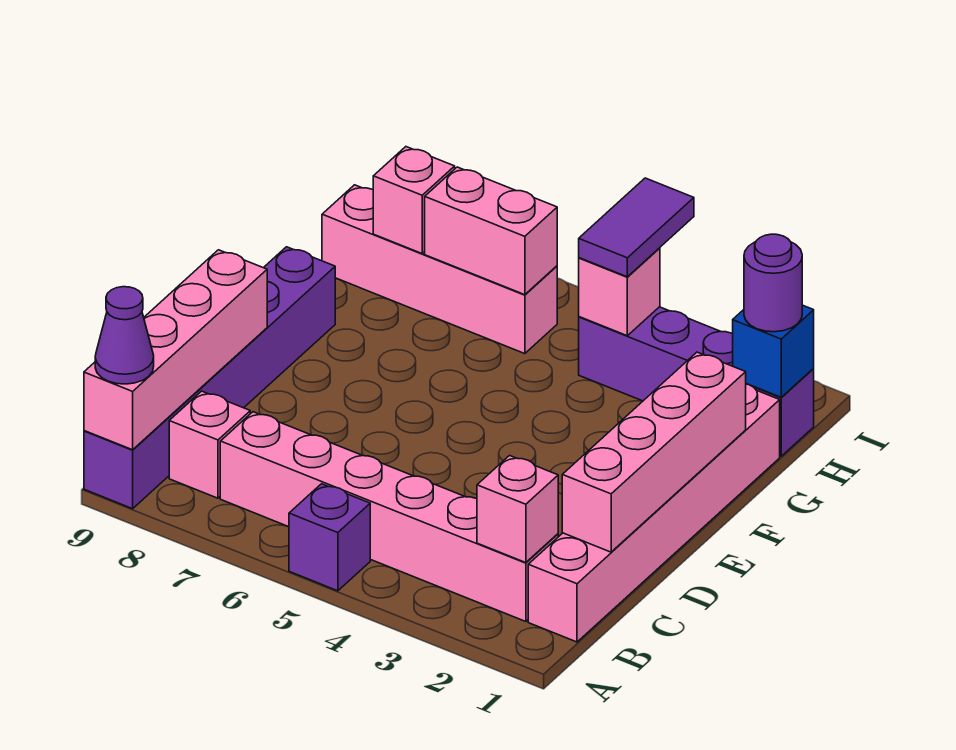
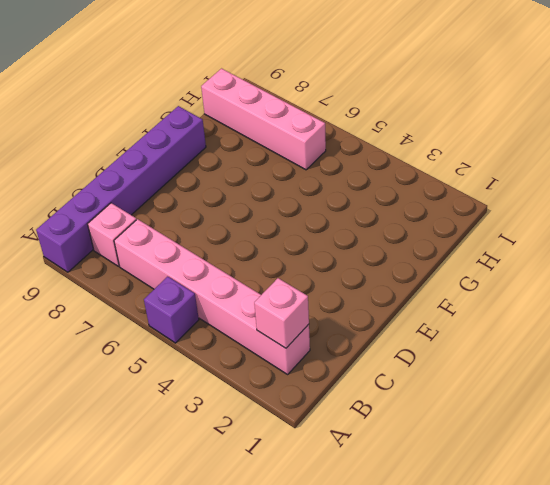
none -> pink brick B1:G1 level 1
none -> purple brick H1:H4 level 1
none -> pink brick A9:D9 level 2

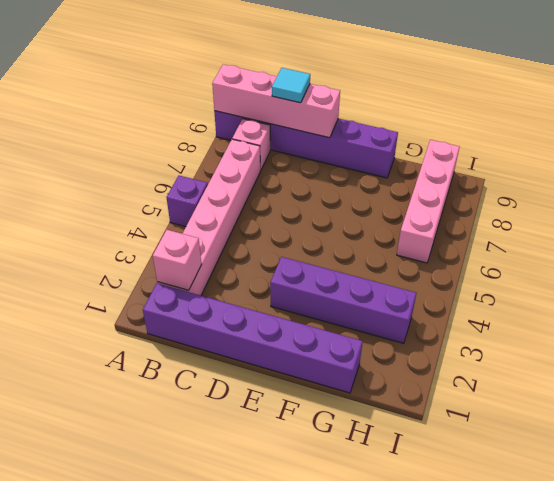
purple brick B1:G1 level 1 -> pink brick B1:G1 level 1
cyan tile C9 level 3 -> none
purple brick E3:H3 level 1 -> purple brick H1:H4 level 1
none -> pink brick C1:F1 level 2
none -> blue brick H1 level 2
none -> pink brick H4 level 2

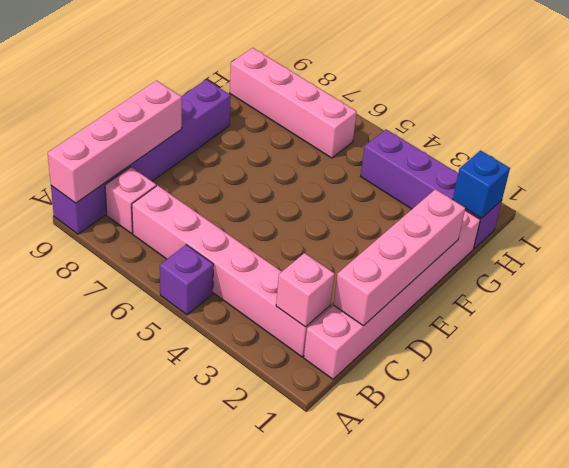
none -> pink brick H4 level 2
none -> pink brick H6:H7 level 2
none -> pink brick H8 level 2

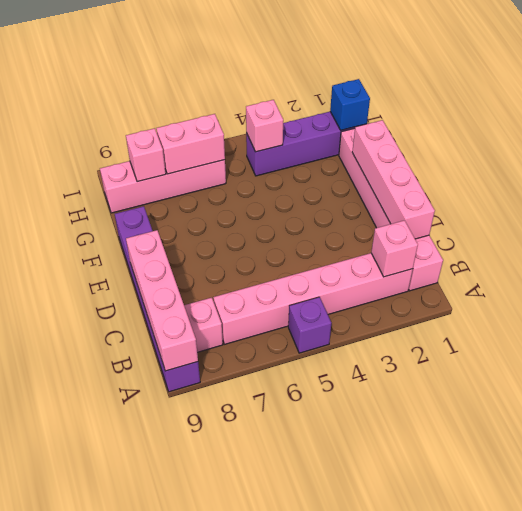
none -> purple cone A9 level 3
none -> purple round brick H1 level 3
none -> purple tile H4:I4 level 3

